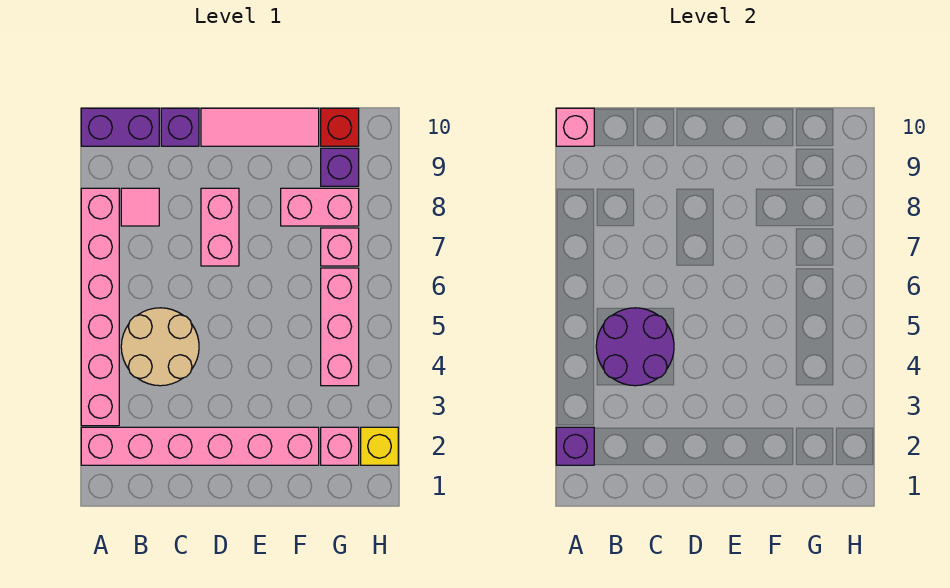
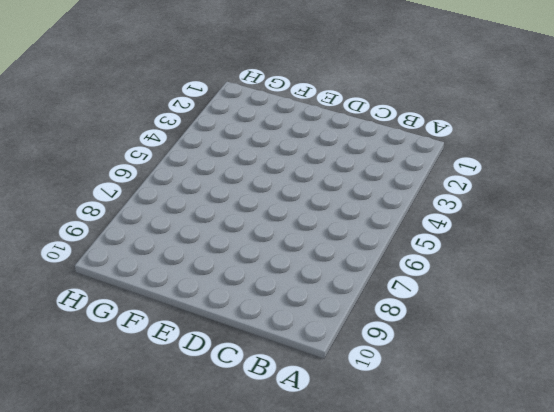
none -> pink brick A2:F2 level 1
none -> pink brick A3:A8 level 1
none -> purple brick A10:B10 level 1

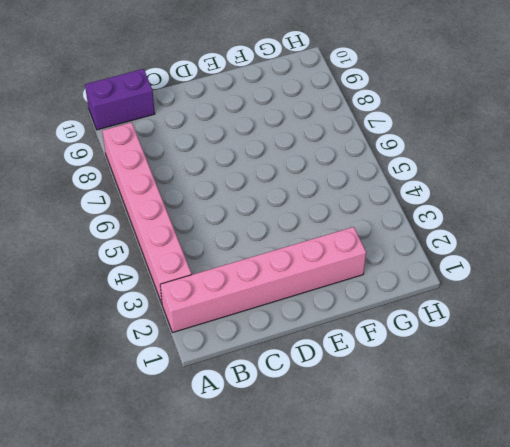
none -> tan round brick B4:C5 level 1
none -> pink tile B8 level 1
none -> purple brick C10 level 1

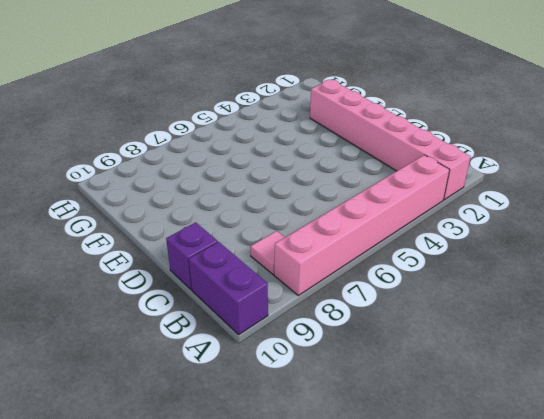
none -> tan round brick B4:C5 level 1
none -> pink brick D7:D8 level 1
none -> pink tile D10:F10 level 1

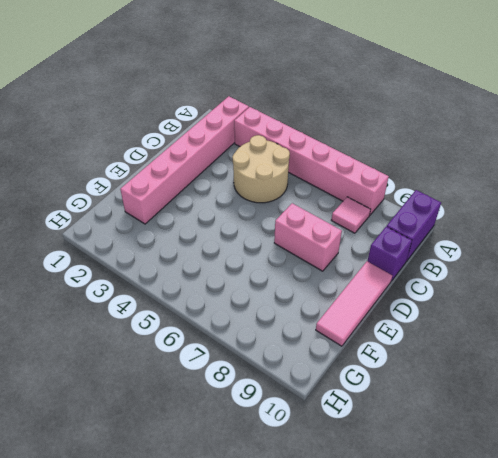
none -> pink brick F8:G8 level 1
none -> pink brick G2 level 1
none -> pink brick G4:G6 level 1

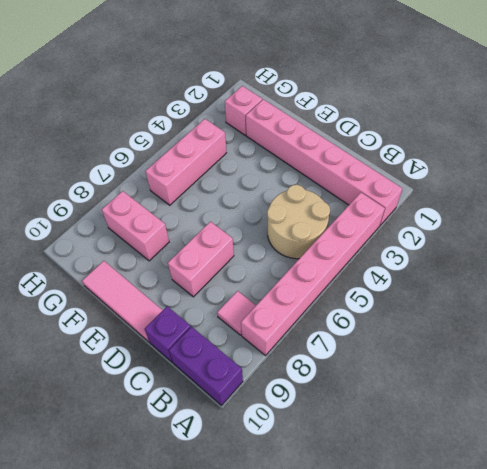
none -> pink brick G7 level 1
none -> purple brick G9 level 1
none -> red brick G10 level 1

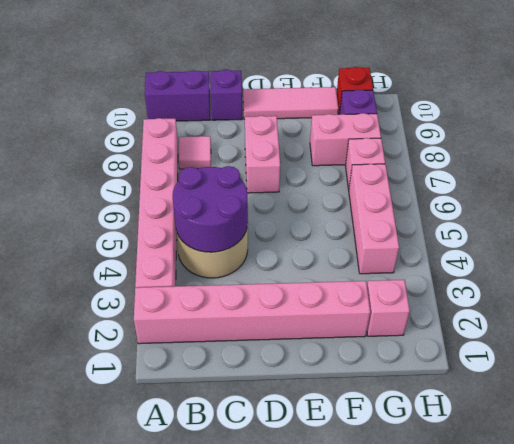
none -> yellow brick H2 level 1
none -> purple brick A2 level 2
none -> pink brick A10 level 2

